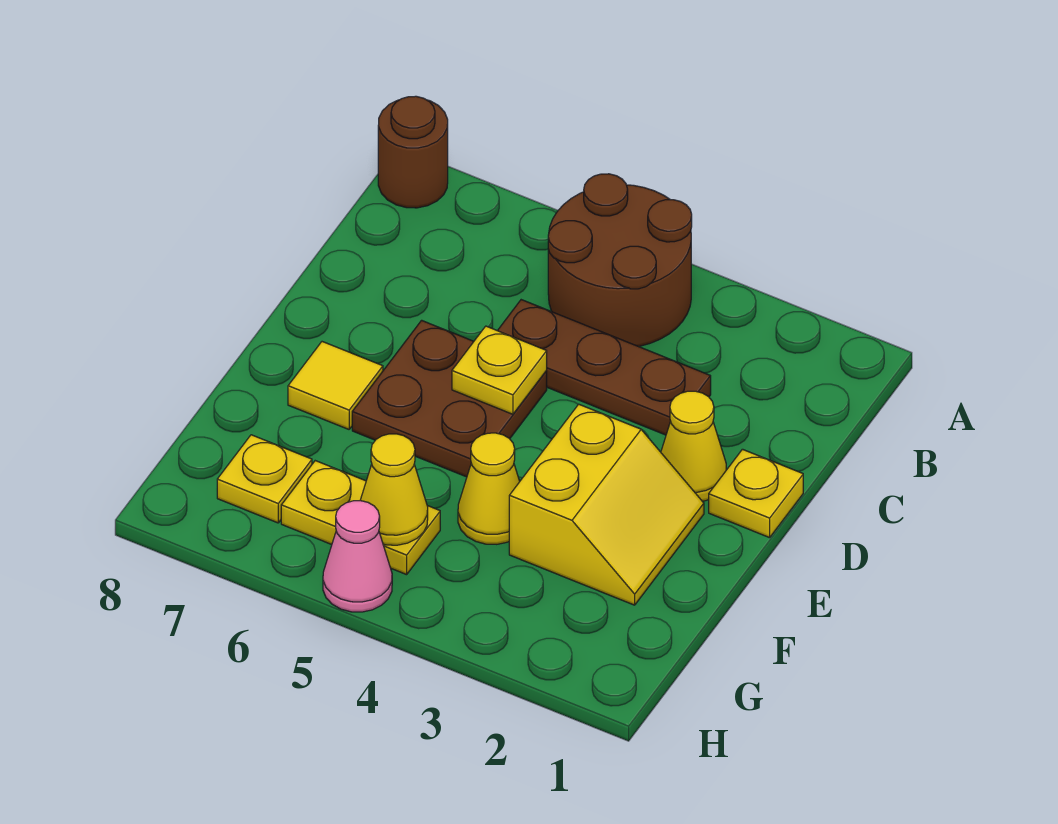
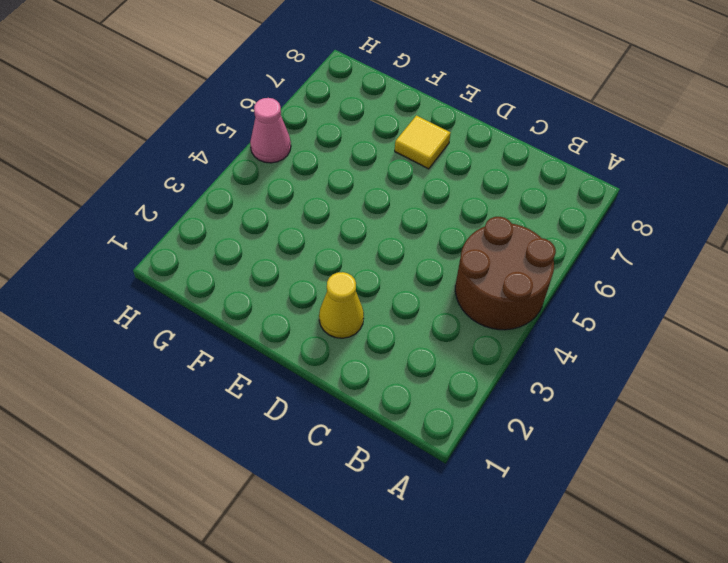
none -> brown round brick A8 level 1
none -> brown plate C3:C5 level 1
none -> yellow plate D1 level 1

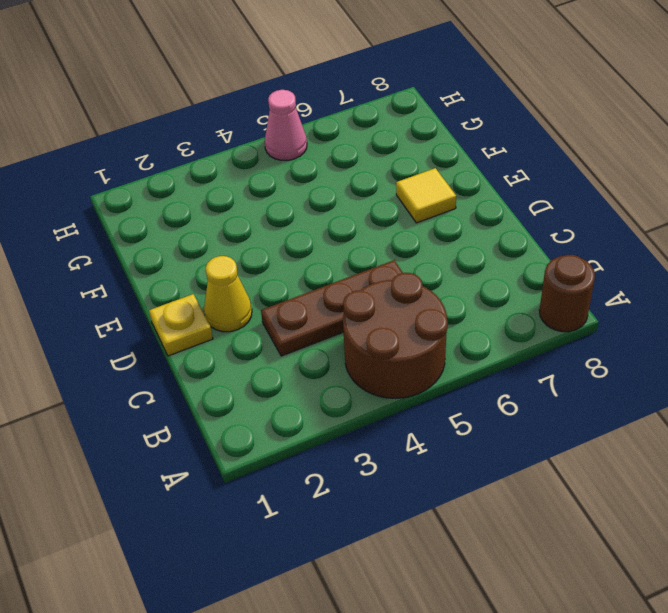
none -> brown plate D5:E6 level 1
none -> yellow slope E2:F3 level 1 top 3
none -> yellow cone F4 level 1

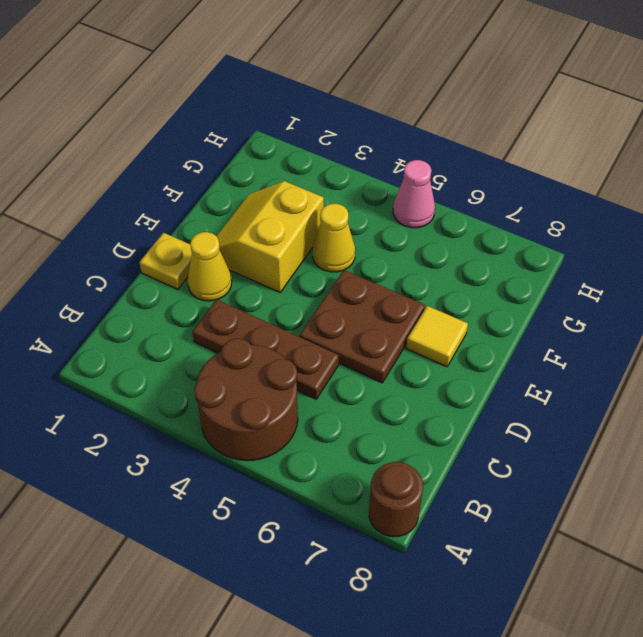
none -> yellow plate G5:G6 level 1
none -> yellow plate G7 level 1
none -> yellow plate D5 level 2

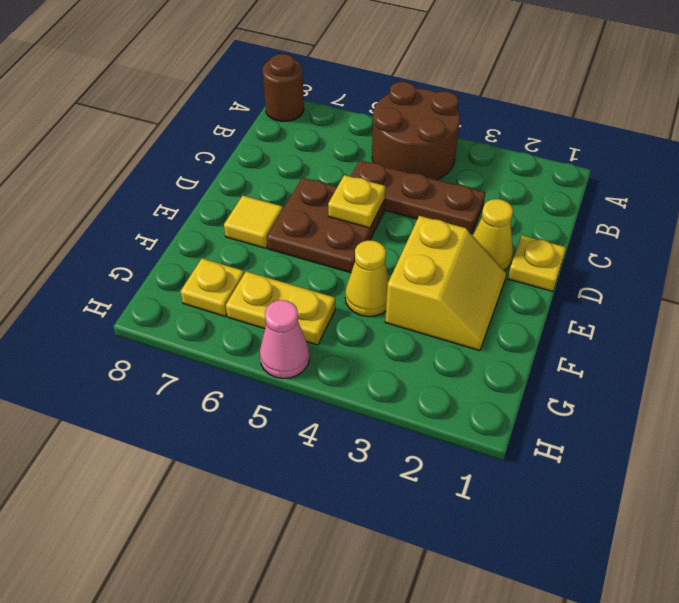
none -> yellow cone G5 level 2

